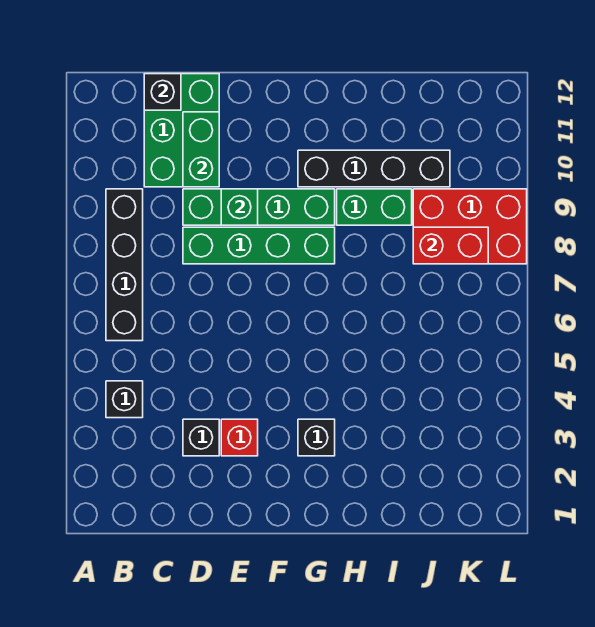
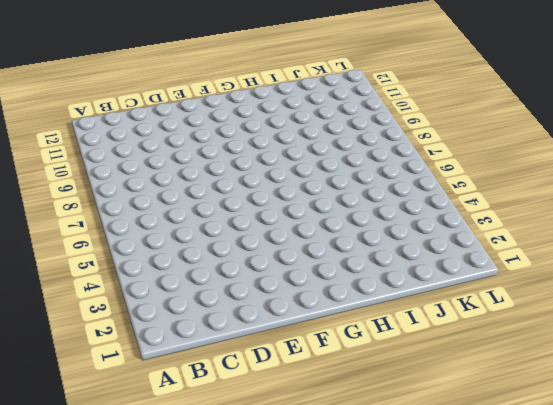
none -> black brick B4 level 1
none -> black brick B6:B9 level 1
none -> green brick C10:D12 level 1

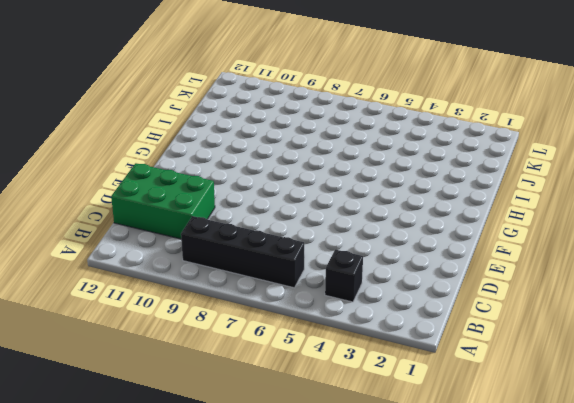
none -> black brick D3 level 1
none -> green brick D8:G8 level 1
none -> green brick D9:G9 level 1

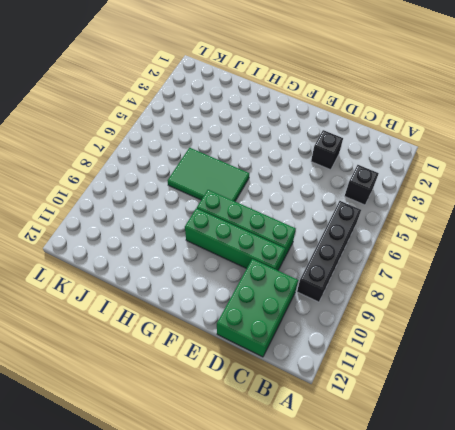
green tile G6:I7 level 1 -> none
none -> red brick E3 level 1
none -> black brick G3 level 1
none -> black brick G10:J10 level 1

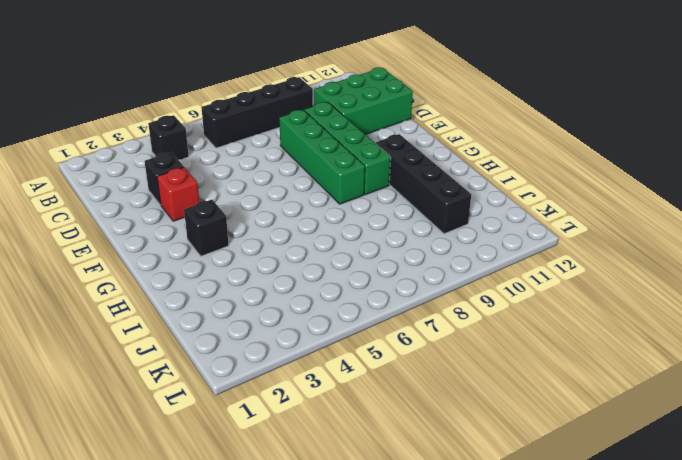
none -> green brick H9:I9 level 1
none -> red brick J8:L9 level 1
none -> black brick C12 level 2

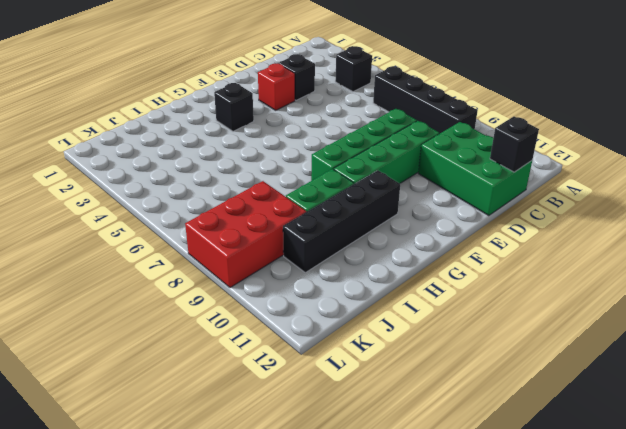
none -> green brick D10:D11 level 2
none -> green brick E9 level 2
none -> red brick J8:K8 level 2

